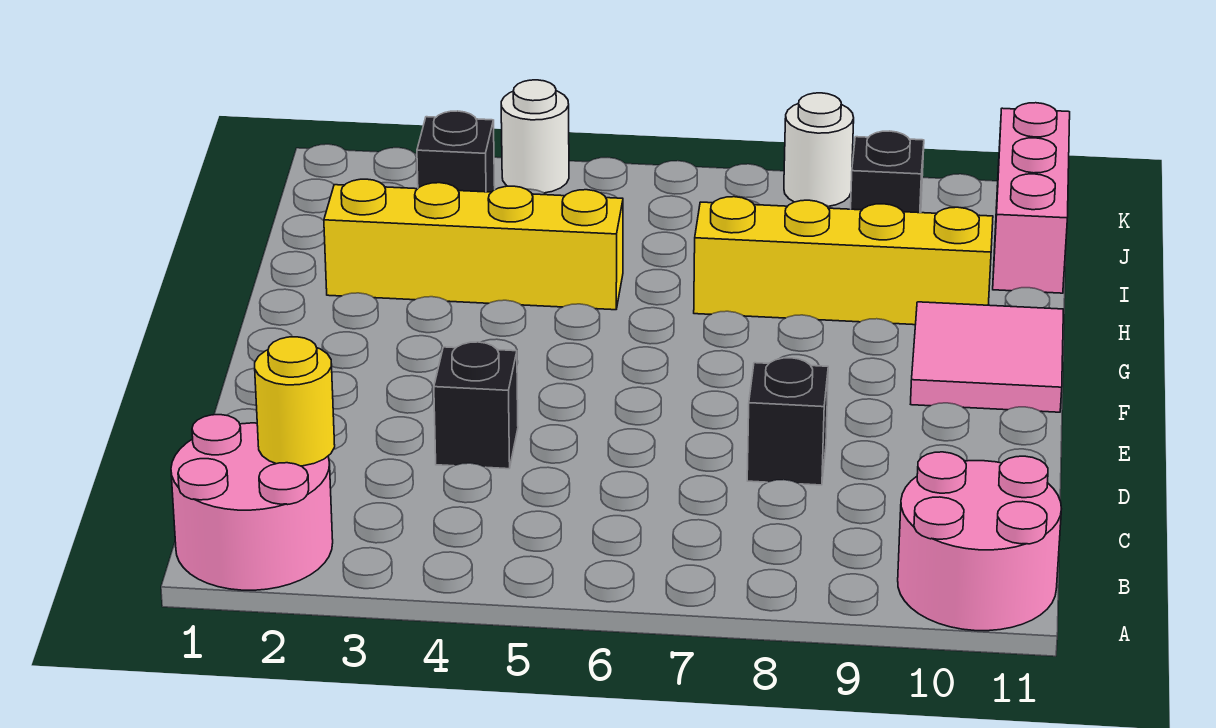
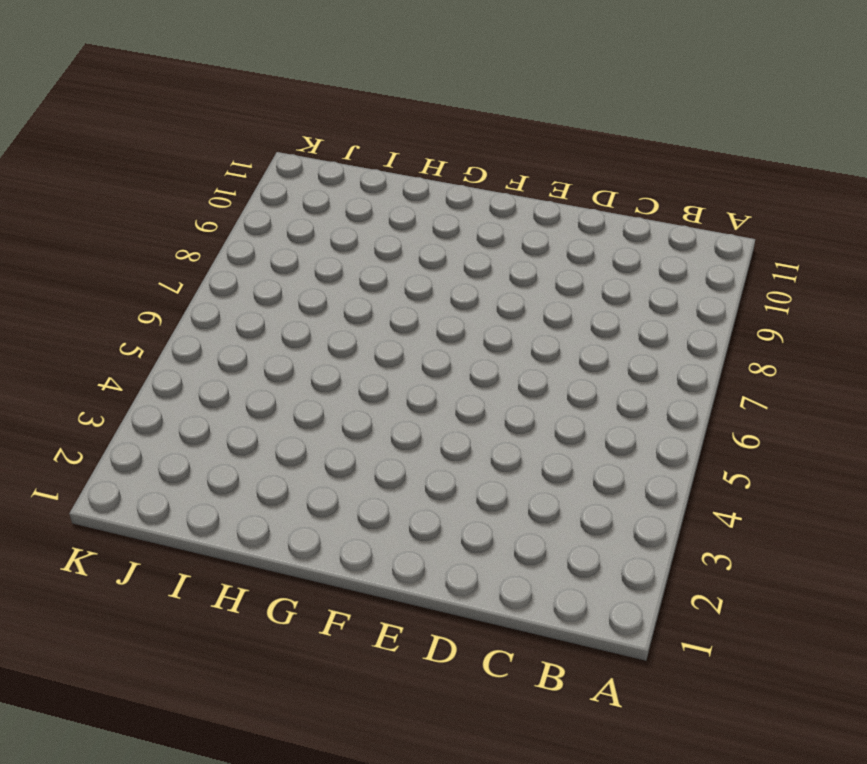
none -> pink round brick A1:B2 level 1
none -> pink round brick A10:B11 level 1
none -> black brick D4 level 1

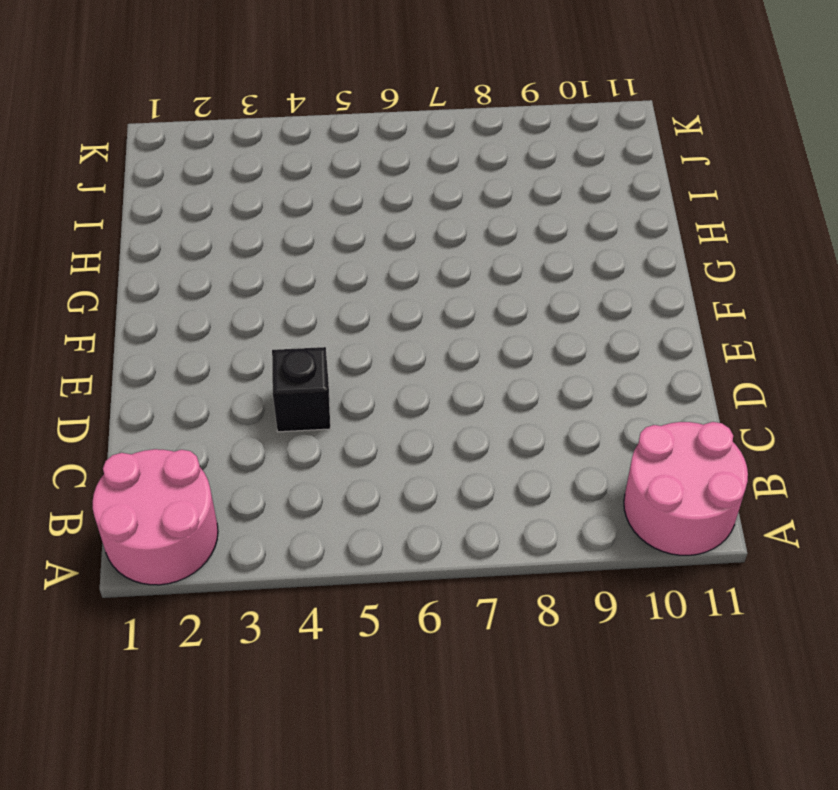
none -> black brick D8 level 1
none -> pink tile F10:G11 level 1
none -> yellow brick H2:H5 level 1

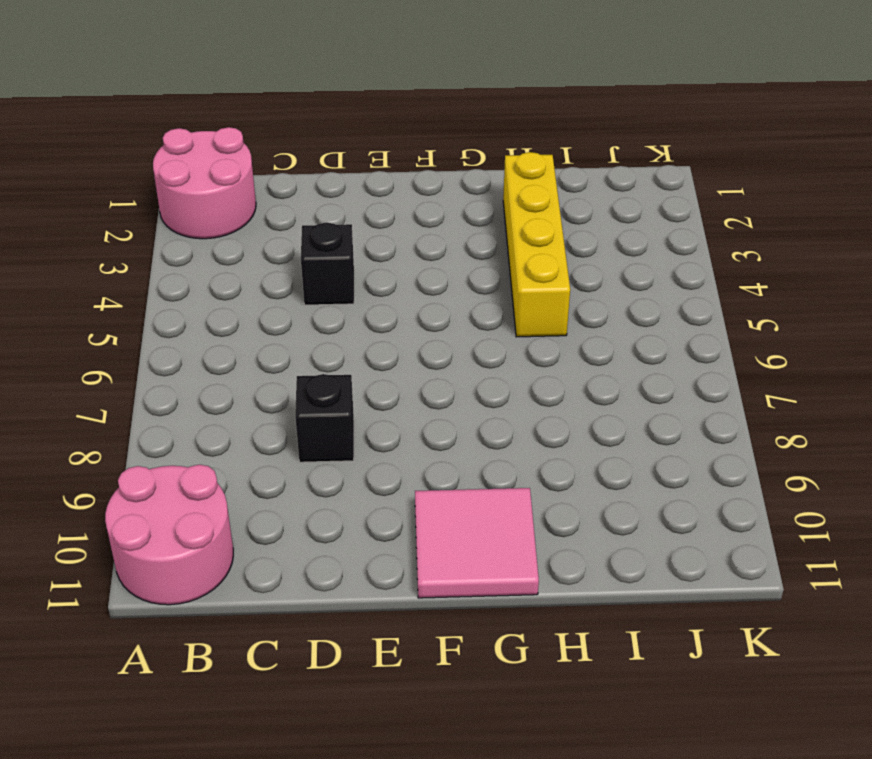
none -> yellow brick H7:H10 level 1
none -> pink brick I11:K11 level 1
none -> black brick J3 level 1

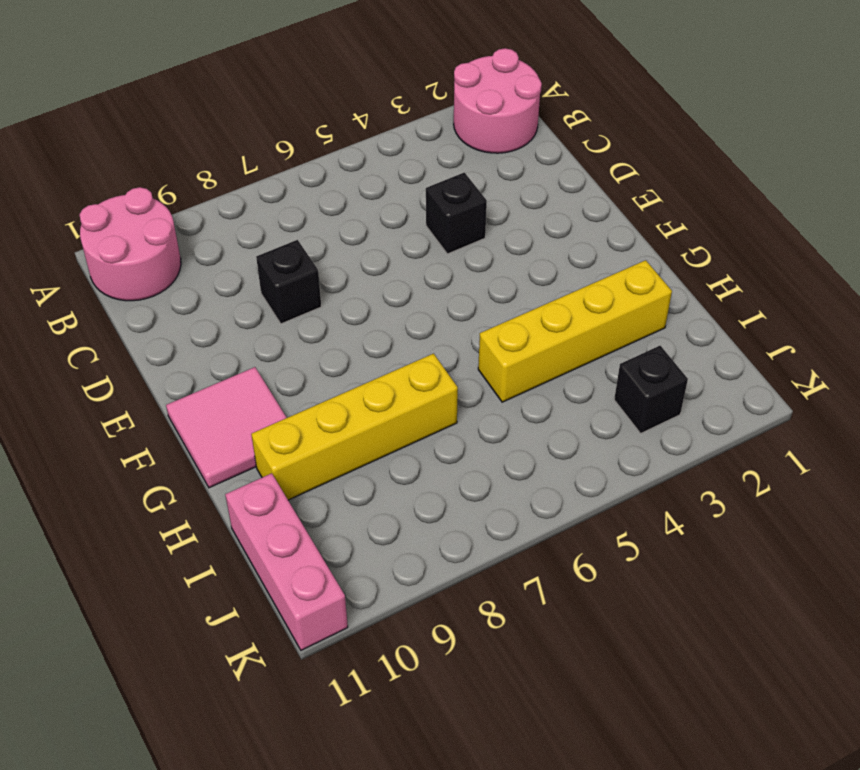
none -> black brick J9 level 1
none -> white round brick K4 level 1
none -> white round brick K8 level 1

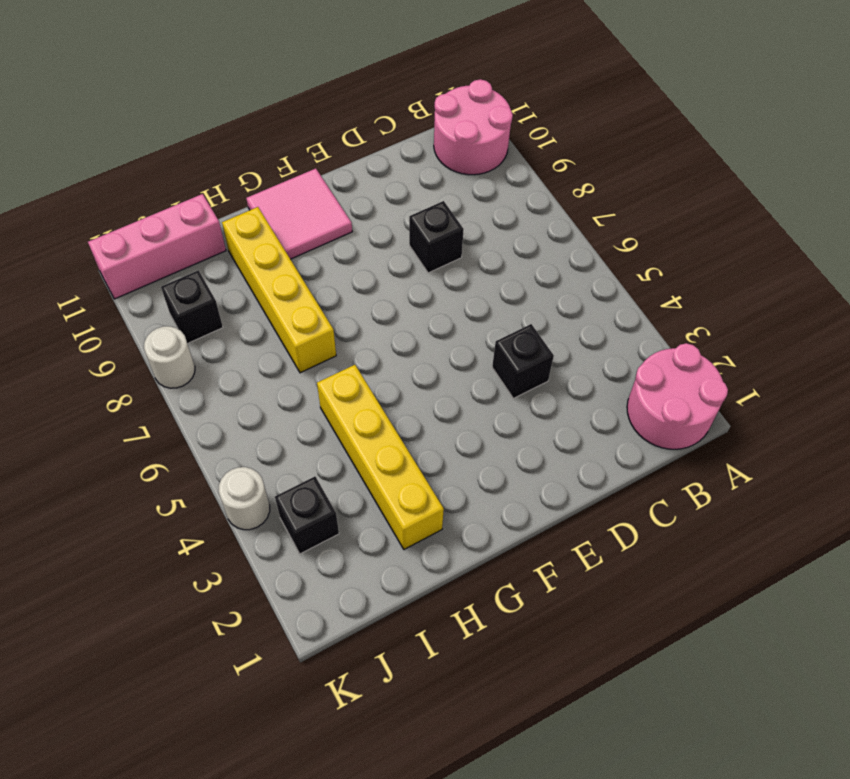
none -> yellow round brick B2 level 2

